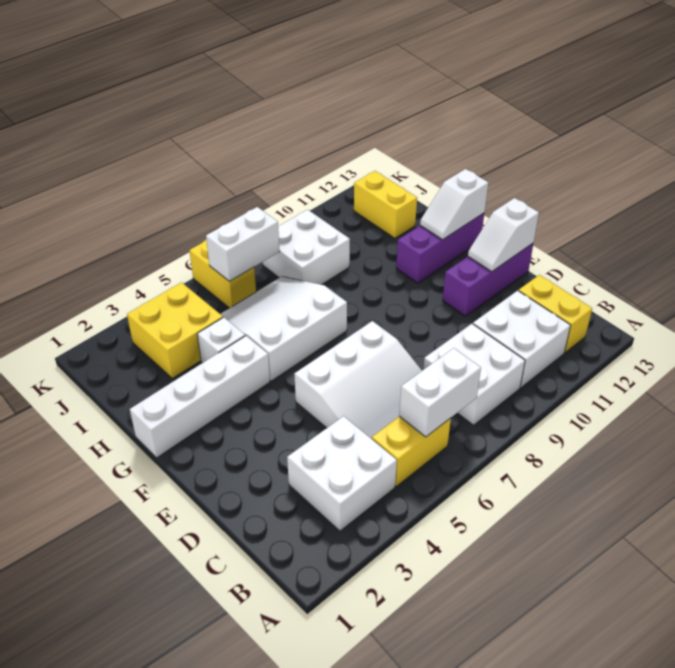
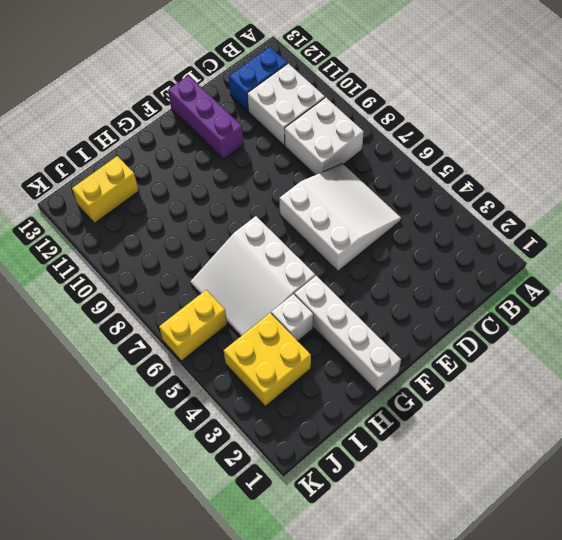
blue brick B12:C12 level 1 -> yellow brick B12:C12 level 1
none -> white brick B3:C4 level 1
none -> yellow brick B5:B6 level 1
none -> purple brick G11:G13 level 1

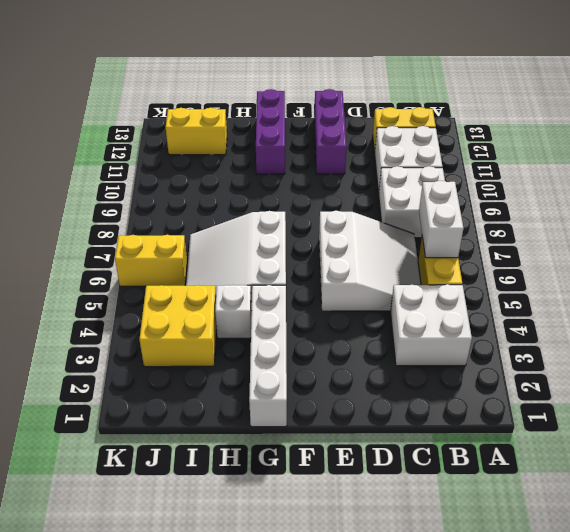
none -> white brick I8:J9 level 1
none -> white slope E12:E13 level 2 top 13
none -> white slope G12:G13 level 2 top 13

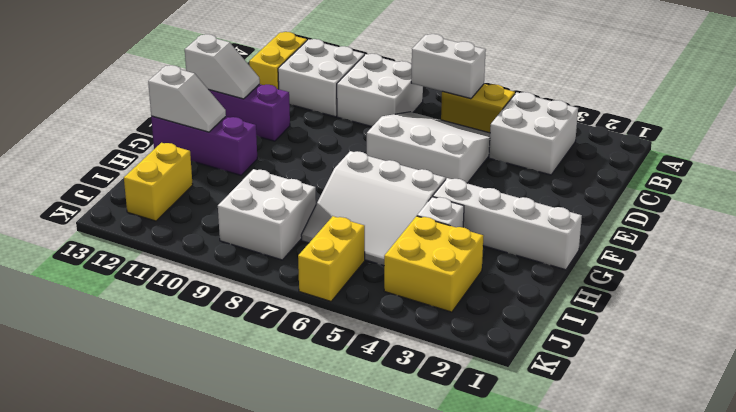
none -> white brick J6:J7 level 2

